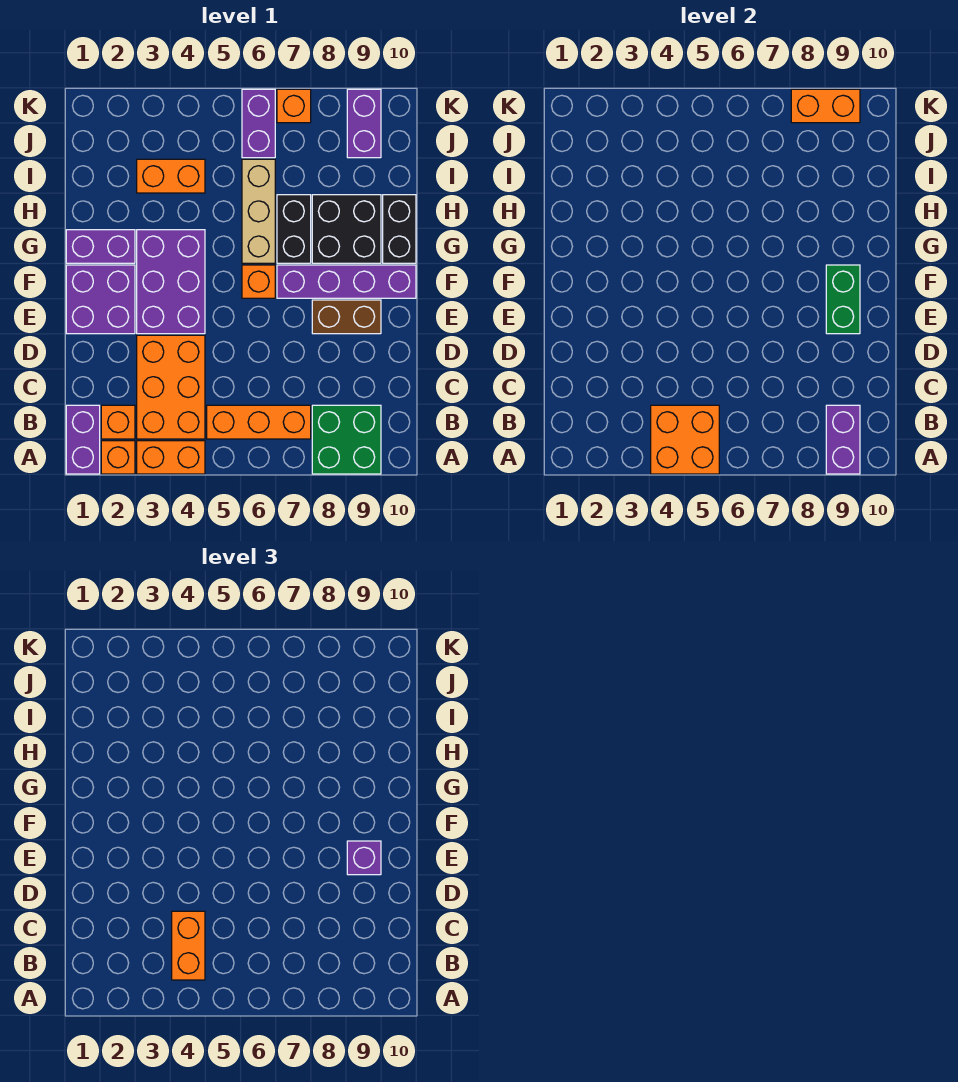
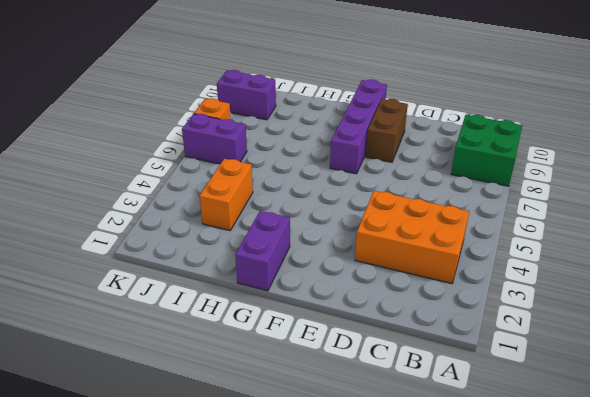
none -> purple brick A1:B1 level 1
none -> orange brick A2 level 1
none -> orange brick A3:A4 level 1

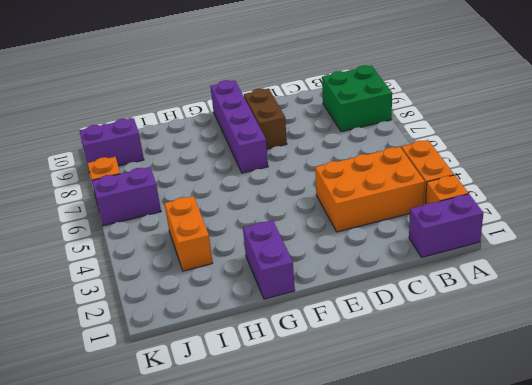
none -> orange brick B2 level 1
none -> orange brick B5:B7 level 1
none -> purple brick E1:F2 level 1

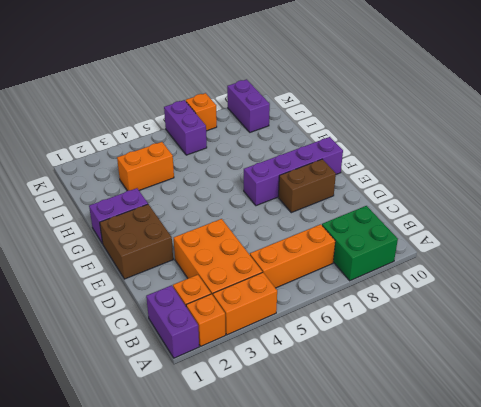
brown brick E1:F2 level 1 -> purple brick E1:F2 level 1
none -> purple brick E3:G4 level 1
none -> orange brick F6 level 1
none -> tan brick G6:I6 level 1

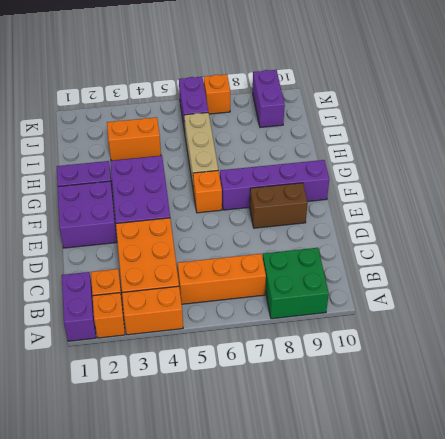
none -> black brick G7:H7 level 1
none -> black brick G8:H9 level 1
none -> black brick G10:H10 level 1

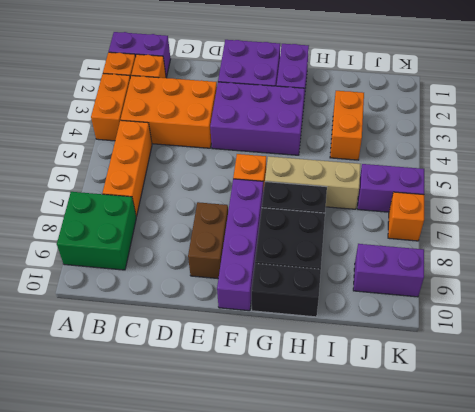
none -> orange brick A4:B5 level 2
none -> purple brick A9:B9 level 2
none -> green brick E9:F9 level 2

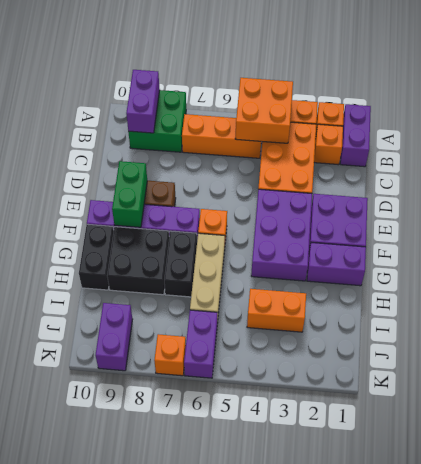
none -> orange brick K8:K9 level 2
none -> orange brick B4:C4 level 3
none -> purple brick E9 level 3

